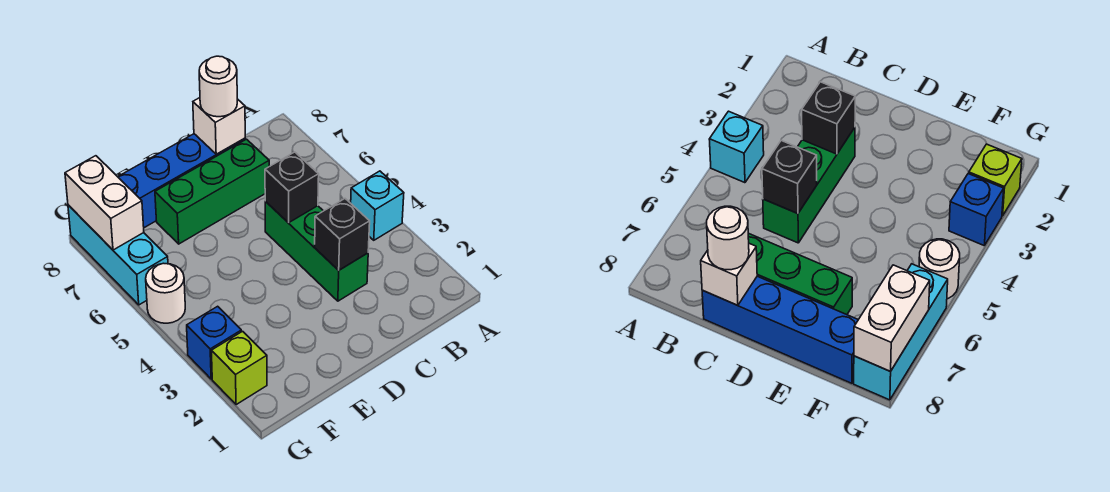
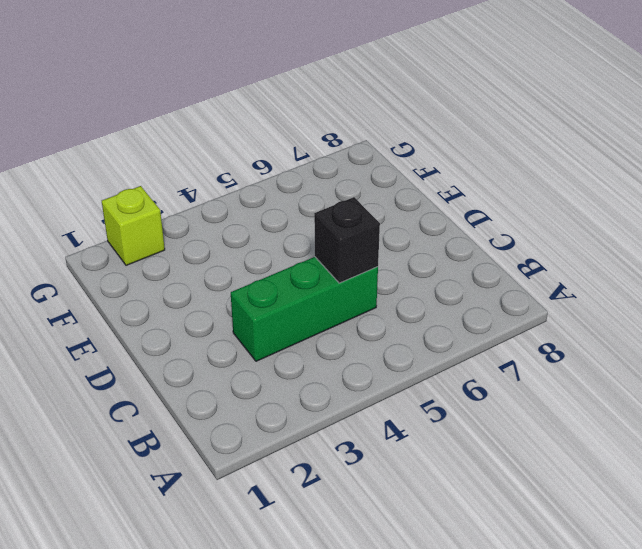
none -> cyan brick A4 level 1
none -> green brick C7:E7 level 1
none -> blue brick C8:F8 level 1

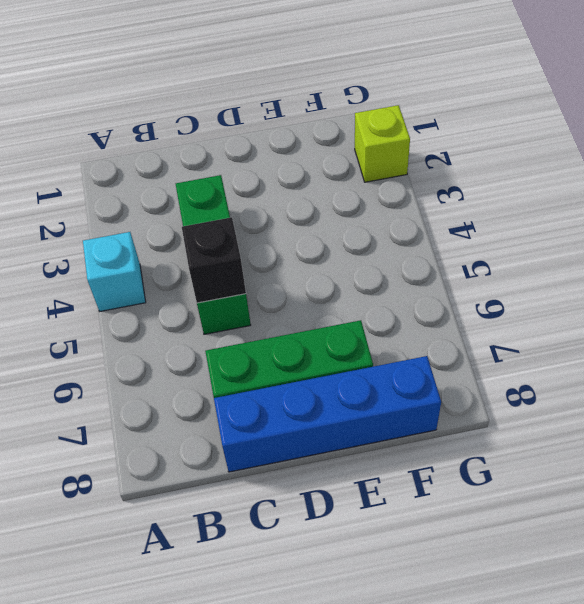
none -> blue brick G3 level 1
none -> white round brick G5 level 1
none -> cyan brick G6:G8 level 1

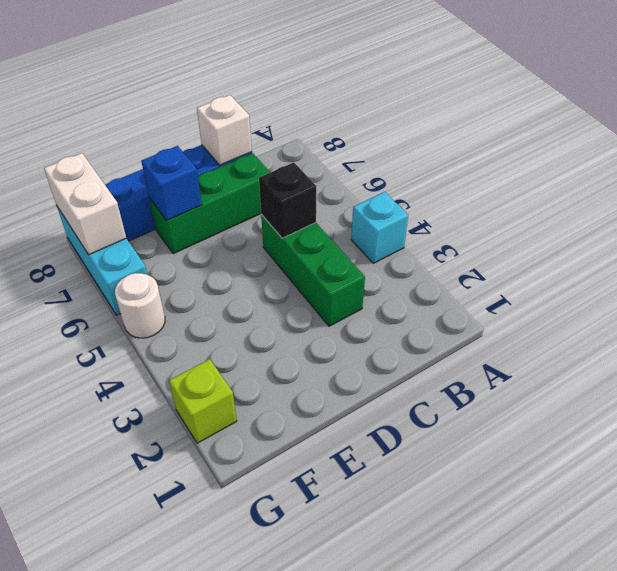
blue brick E7 level 2 -> blue brick G3 level 1
none -> black brick C3 level 2
none -> white round brick C8 level 3

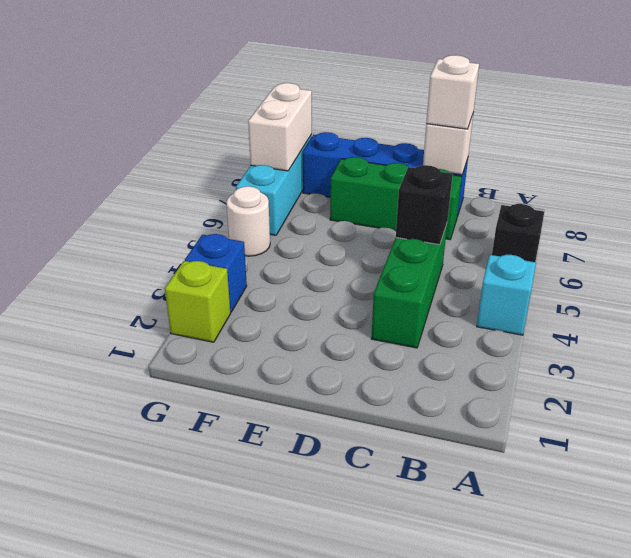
black brick A6 level 1 -> black brick C3 level 2
white brick C8 level 3 -> white round brick C8 level 3

